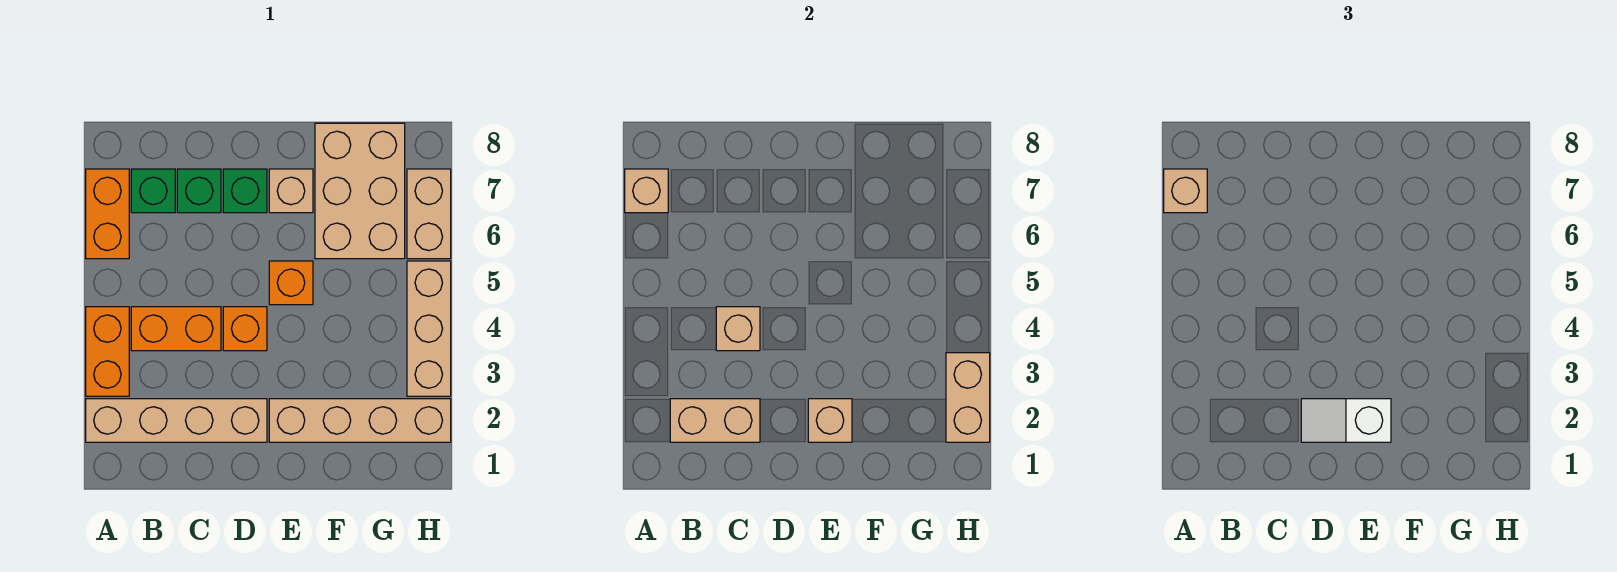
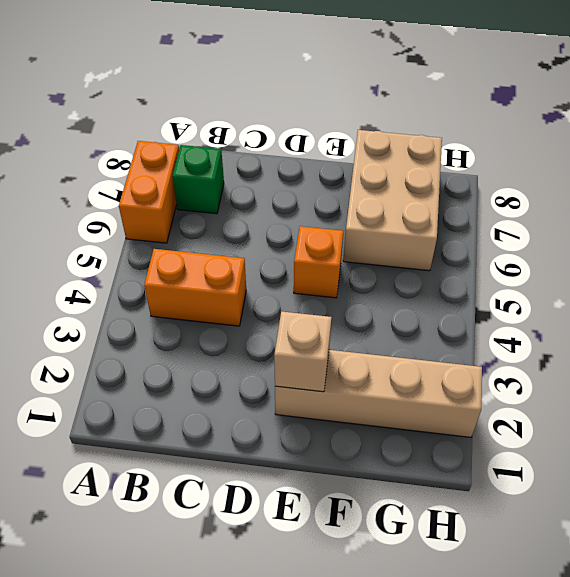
none -> tan brick A2:D2 level 1
none -> orange brick A3:A4 level 1
none -> green brick C7 level 1

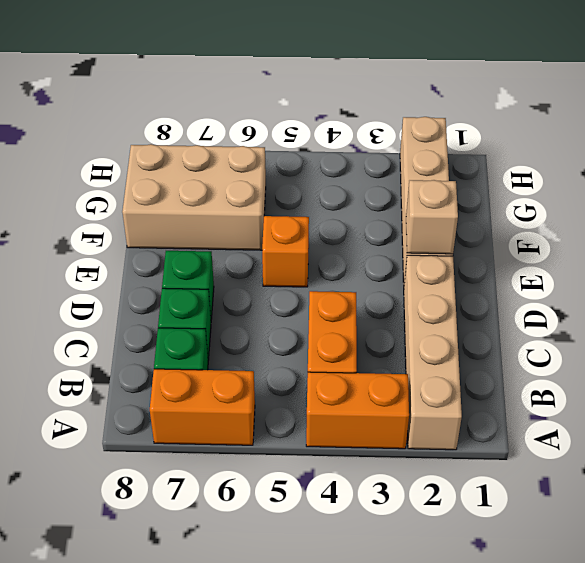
none -> orange brick D4 level 1
none -> tan brick E7 level 1
none -> tan brick H3:H5 level 1

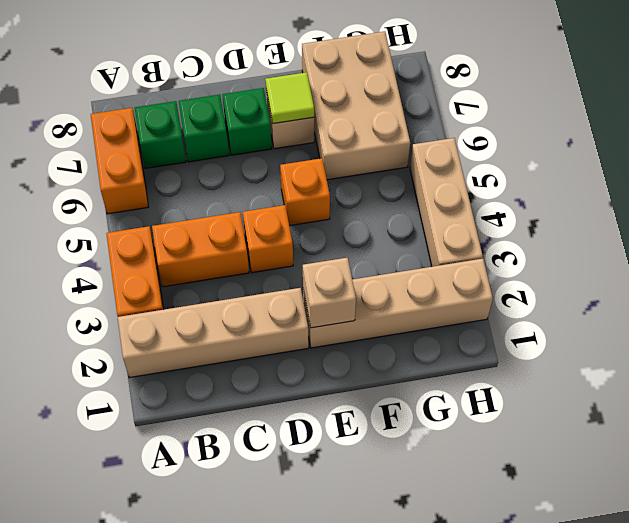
lime tile E7 level 2 -> none
none -> tan brick H6:H7 level 1
none -> tan brick A7 level 2
none -> tan brick B2:C2 level 2

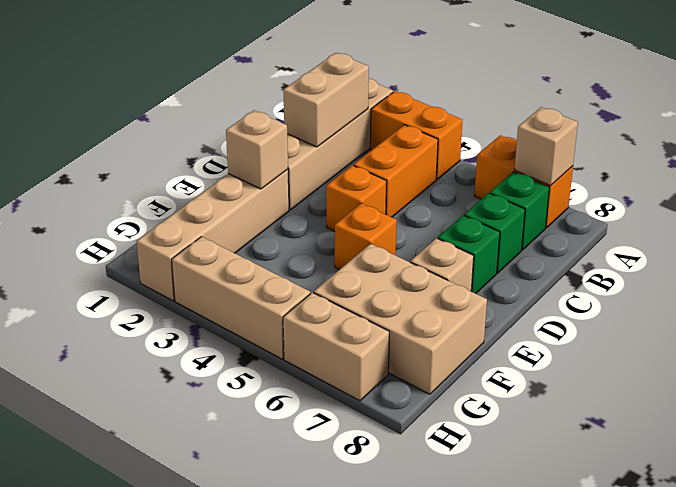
none -> tan brick C4 level 2
none -> tan brick H2:H3 level 2
none -> tan brick A7 level 3

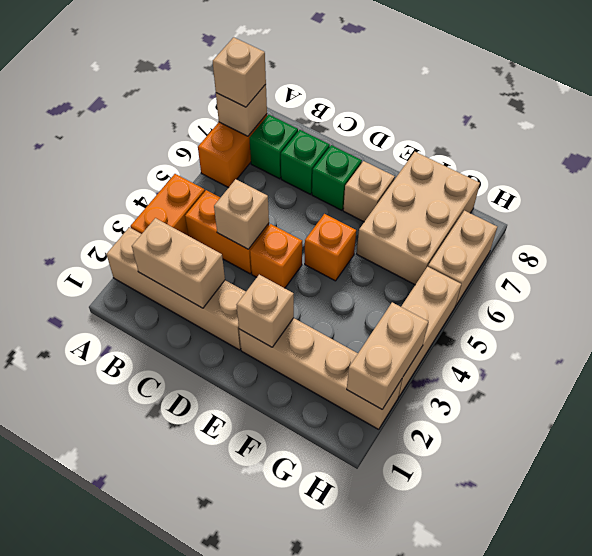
none -> white slope D2:E2 level 3 top E

